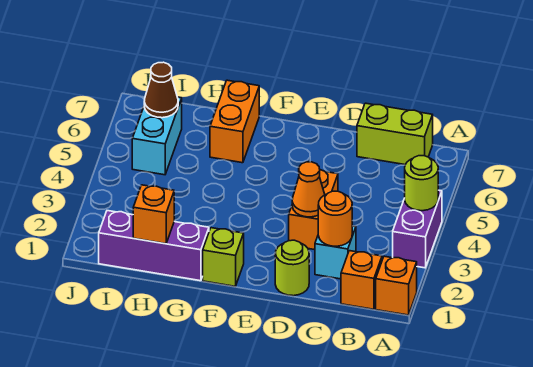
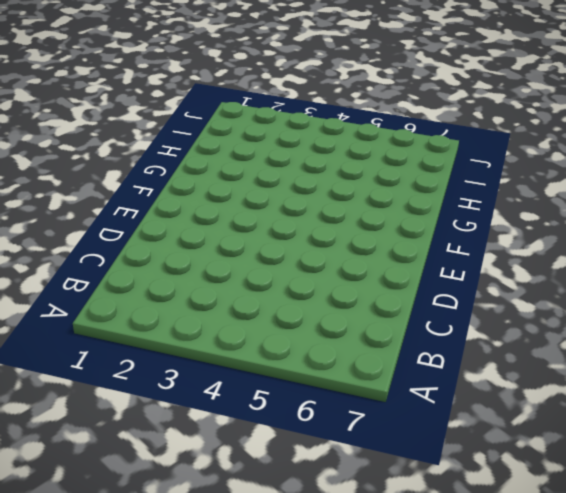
none -> orange brick A1 level 1
none -> purple brick A3:A4 level 1
none -> orange brick B1 level 1

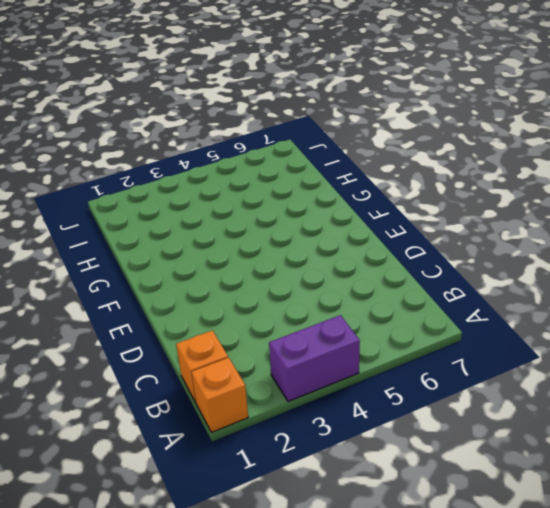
none -> lime brick B7:C7 level 1
none -> cyan brick C2 level 1
none -> lime round brick D1 level 1

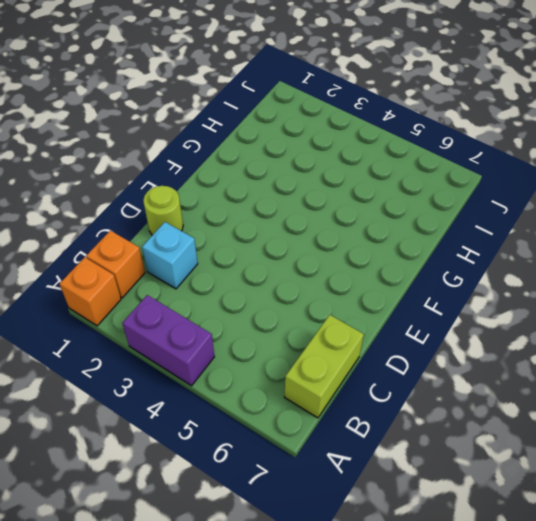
none -> orange brick D3:D4 level 1
none -> lime brick F1 level 1
none -> purple brick G1:I1 level 1

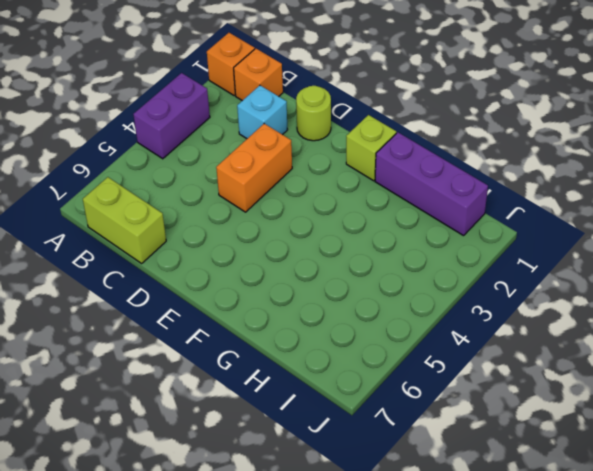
none -> orange brick G6:G7 level 1
none -> cyan brick I5:I6 level 1
none -> lime round brick A4 level 2

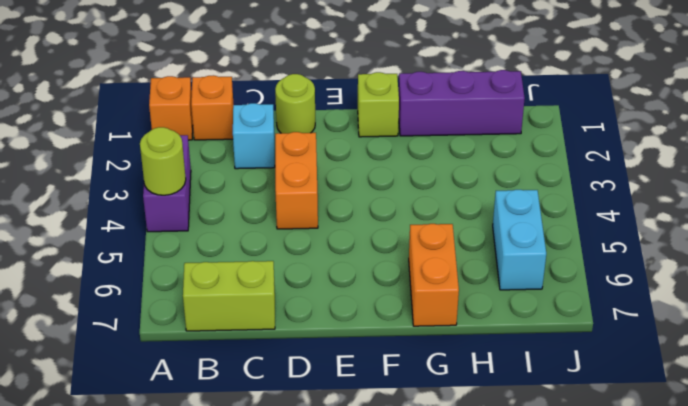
none -> orange round brick C2 level 2
none -> orange cone D3 level 2
none -> orange brick H1 level 2

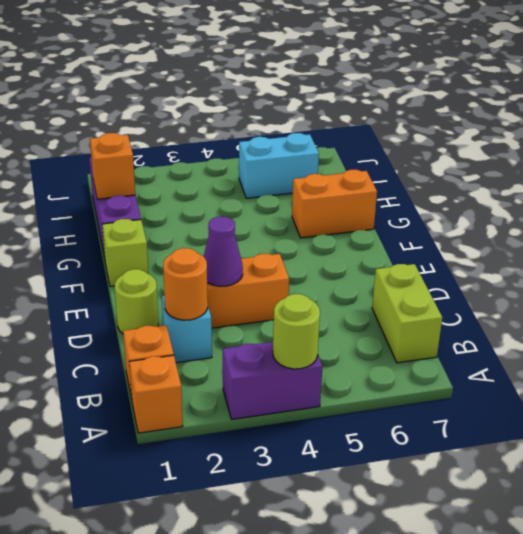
purple cone D3 level 2 -> orange cone D3 level 2
none -> brown cone I6 level 2

